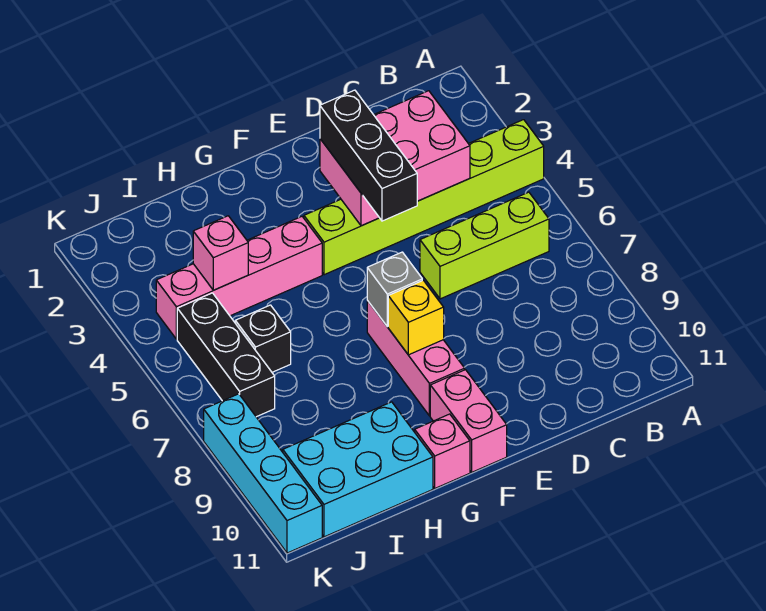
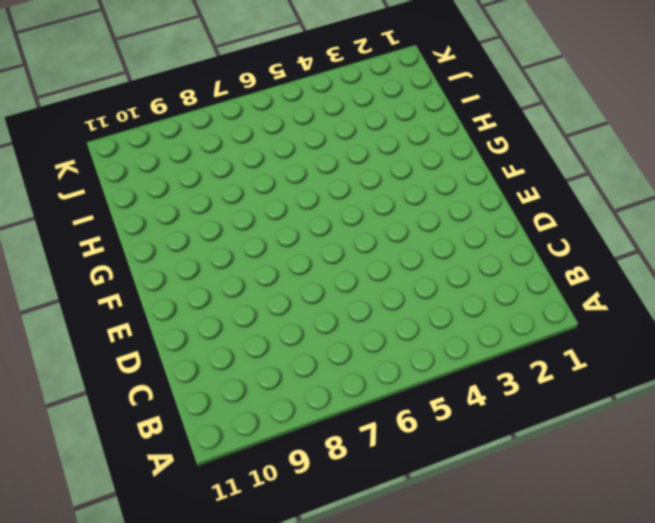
none -> lime brick A4:F4 level 1
none -> lime brick B6:D6 level 1
none -> pink brick F7:F9 level 1

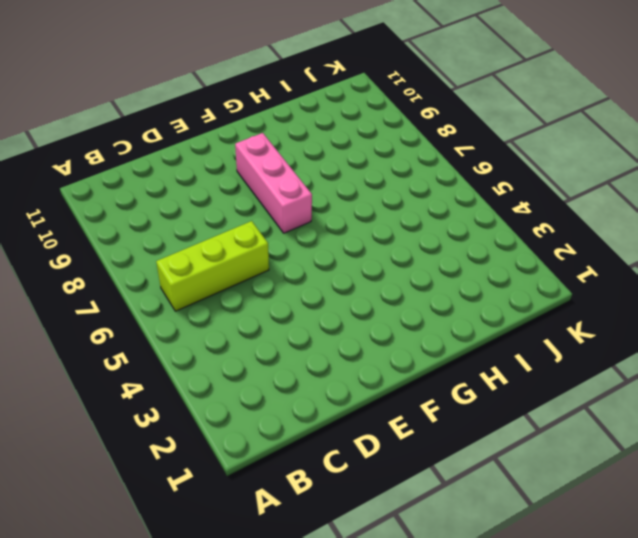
none -> lime brick A4:F4 level 1
none -> pink brick F10:F11 level 1
none -> pink brick G4:J4 level 1

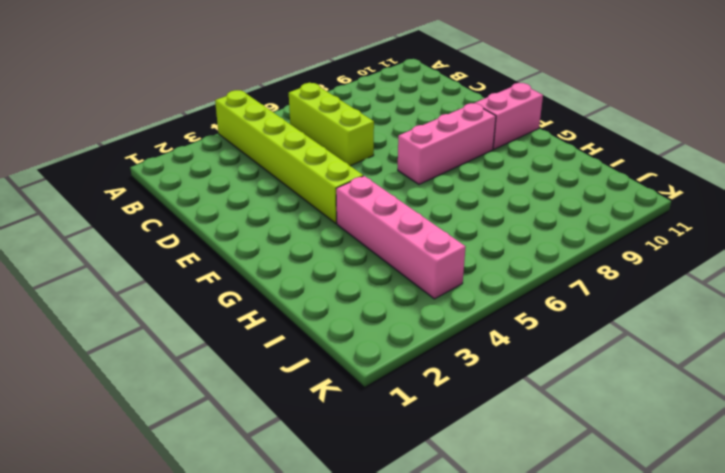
none -> pink brick G11 level 1
none -> cyan brick H10:J11 level 1
none -> black brick I6 level 1

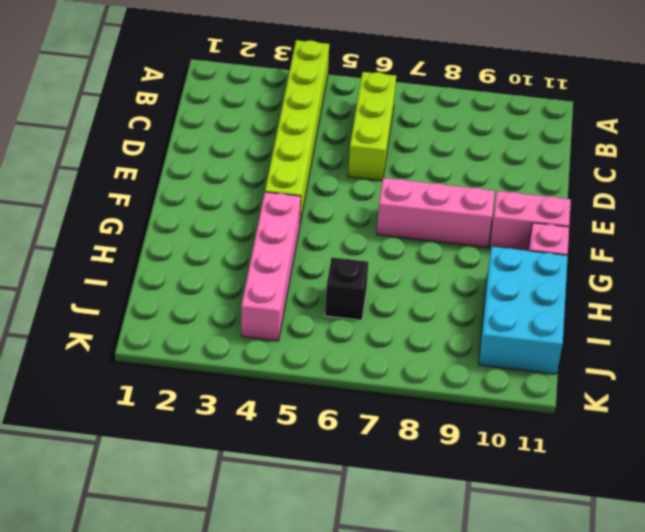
none -> black brick J5:J7 level 1
none -> cyan brick K8:K11 level 1
none -> pink brick C3:E4 level 2

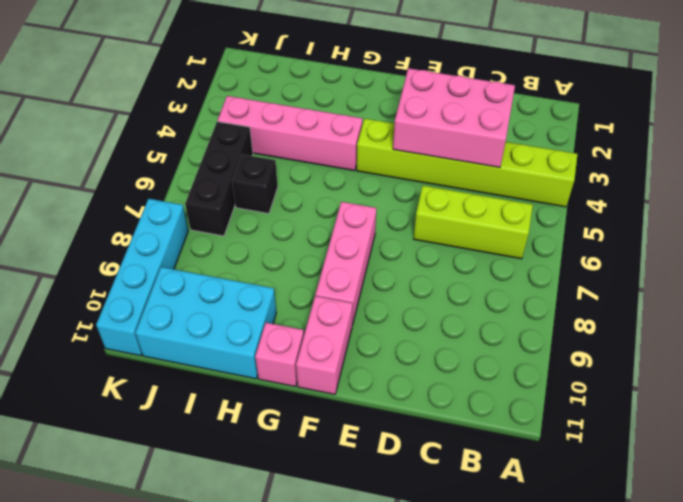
none -> grey brick F7 level 2
none -> yellow brick F8 level 2
none -> pink brick I4 level 2

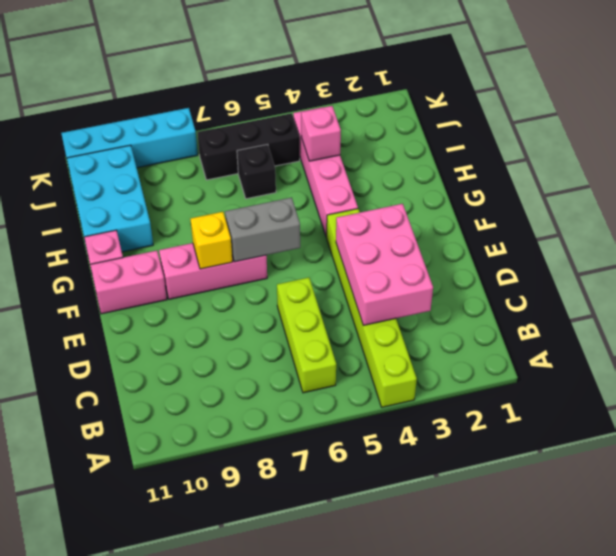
grey brick F6:F7 level 2 -> grey brick F7 level 2
none -> black brick E3:E5 level 3

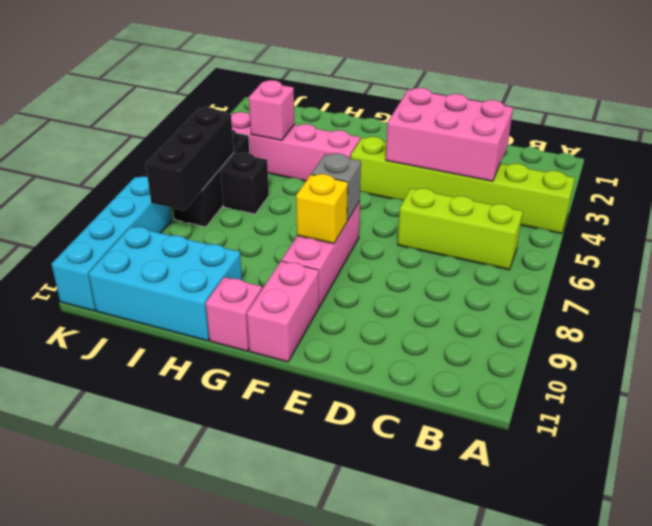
black brick J6:J8 level 2 -> black brick E3:E5 level 3

